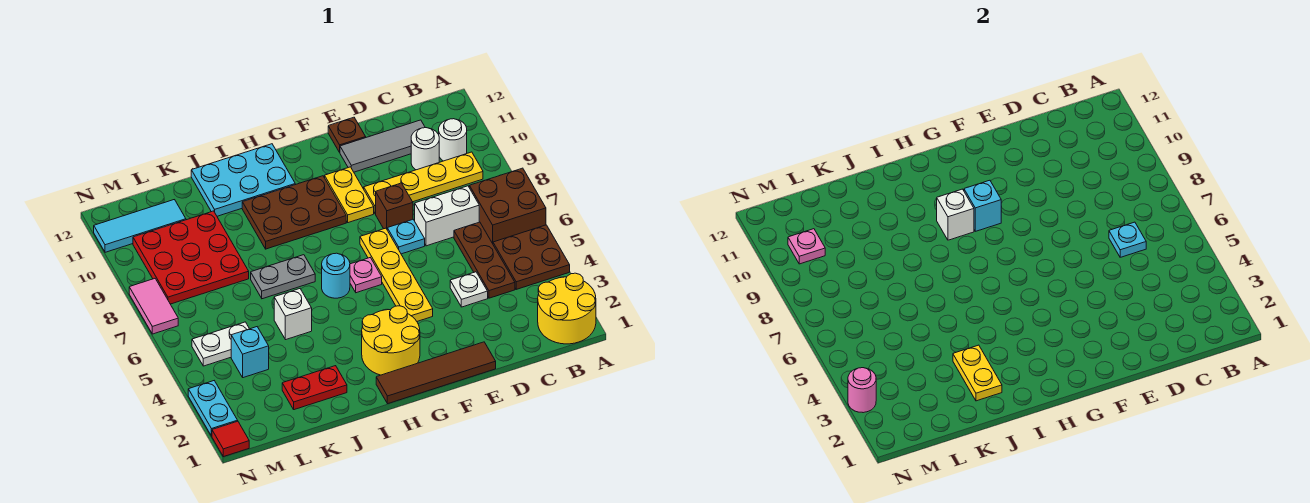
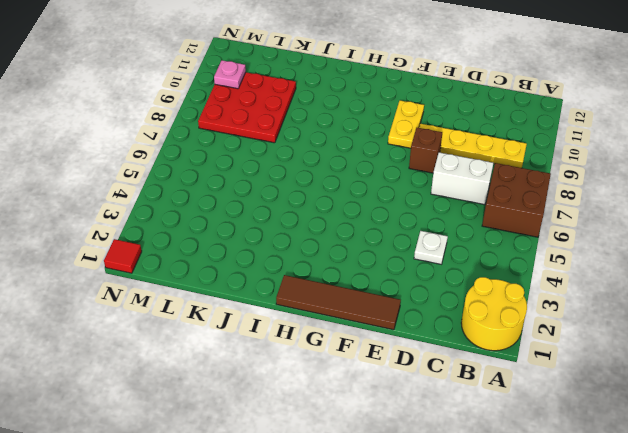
none -> brown plate A4:B5 level 1
none -> white round brick B10 level 1
none -> brown plate C4:C6 level 1
none -> white round brick C10 level 1

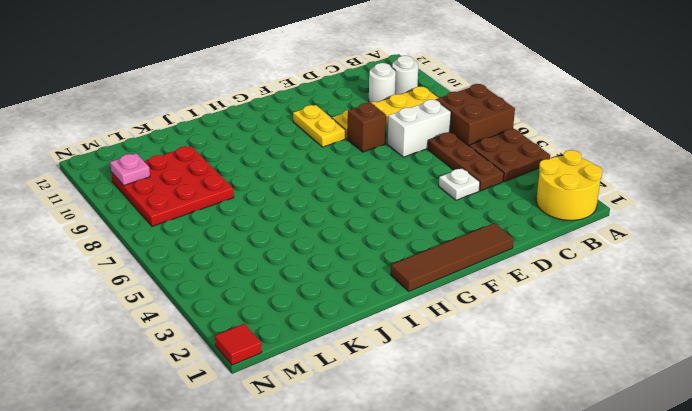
none -> grey tile C11:E11 level 1
none -> cyan plate E7 level 1
none -> brown plate E12 level 1
none -> yellow plate F4:F7 level 1

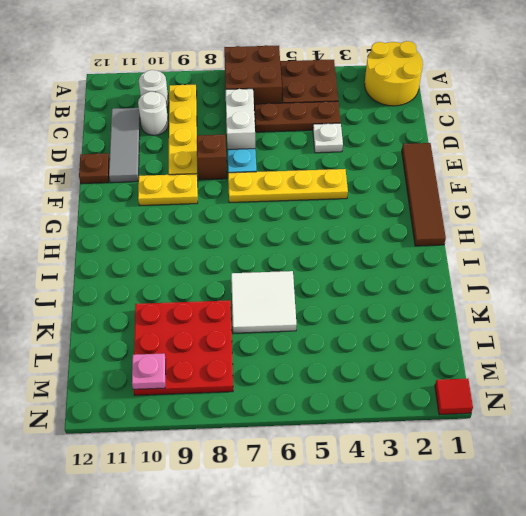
white tile J6:K7 level 1 -> grey plate I7:J7 level 1
none -> yellow round brick G2:H3 level 1
none -> pink plate G6 level 1
none -> brown plate G9:I10 level 1
none -> cyan round brick H6 level 1

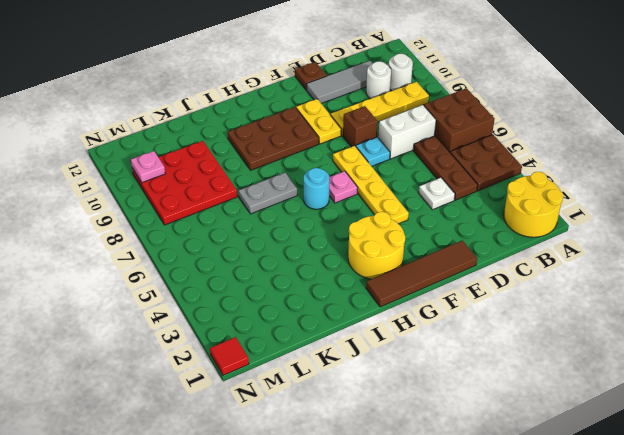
none -> cyan plate H11:J12 level 1
none -> red plate J2:K2 level 1
none -> white brick J5 level 1
none -> cyan brick L4 level 1

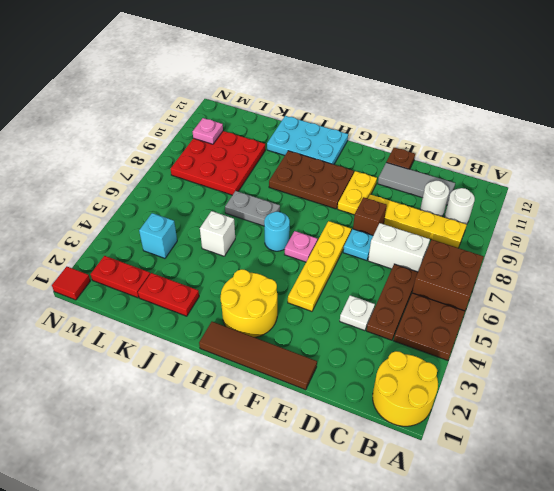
red plate L2:M2 level 1 -> none
none -> white plate L5:M5 level 1
none -> cyan tile L11:N11 level 1
none -> cyan plate N2:N3 level 1
none -> pink tile N7:N8 level 1

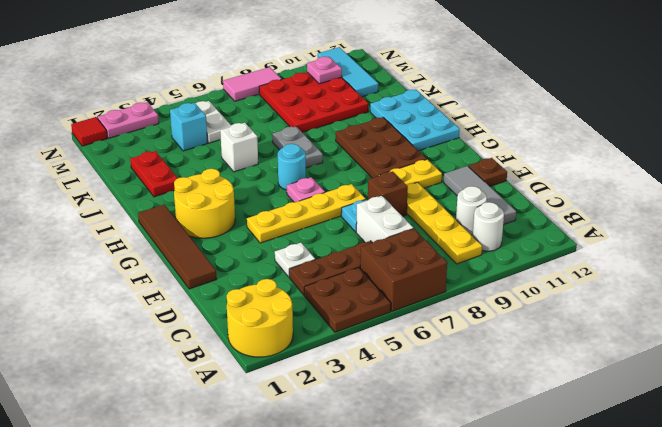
pink plate N2:N3 level 1 -> cyan plate N2:N3 level 1
none -> cyan plate C6 level 2
none -> cyan brick G9 level 2
none -> white brick H9 level 2
none -> yellow plate J2:J3 level 2

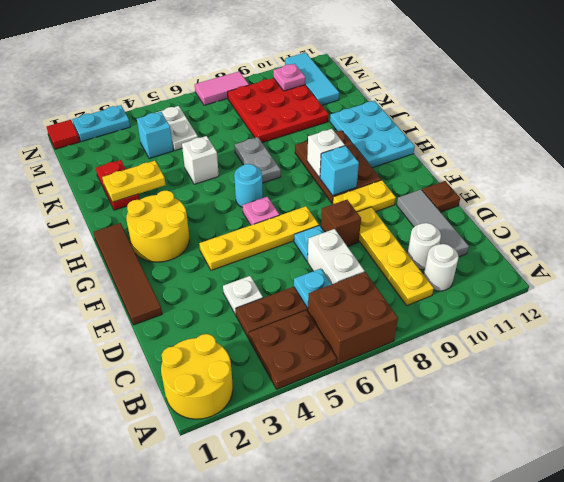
none -> pink round brick N3 level 2

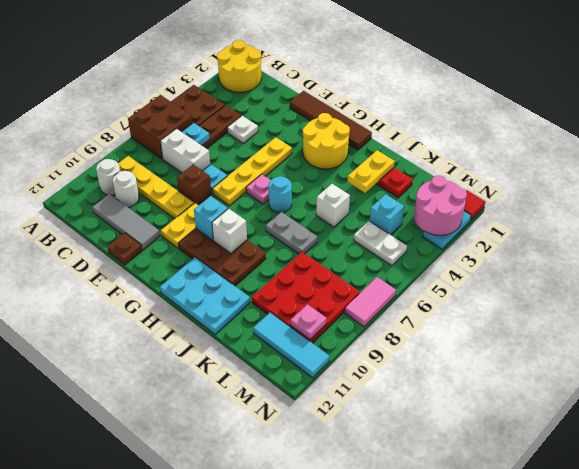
pink round brick M2:N3 level 2 -> pink round brick N3 level 2

